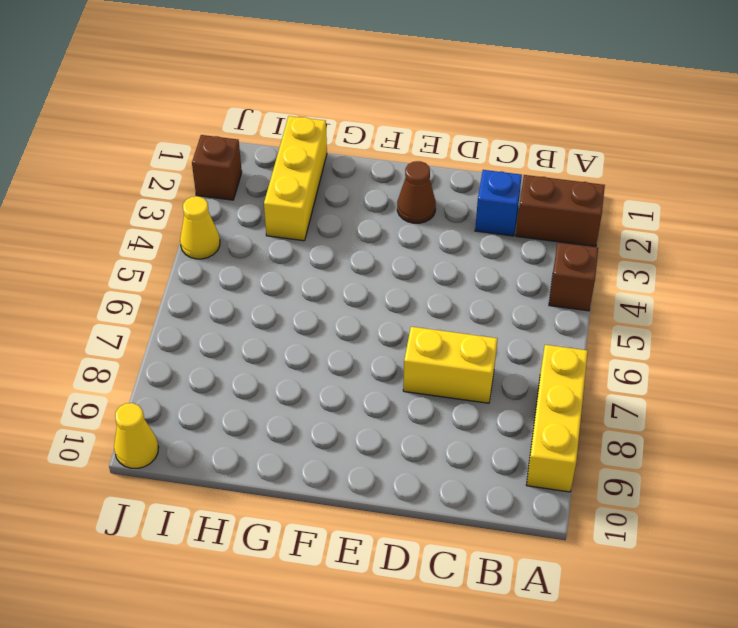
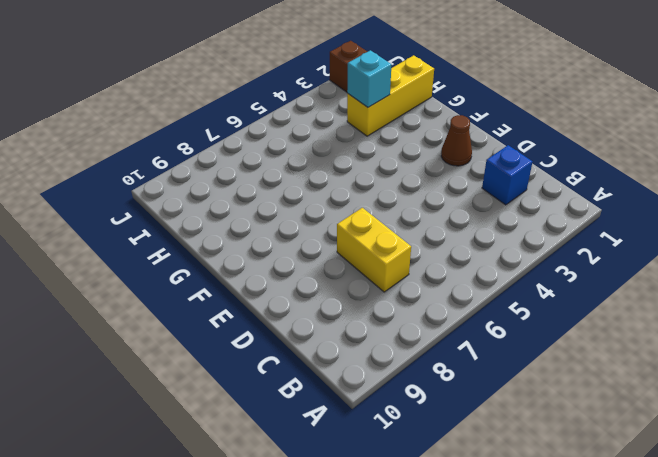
cyan brick H3 level 2 -> none
none -> brown brick A2:B2 level 1
none -> brown brick A4 level 1

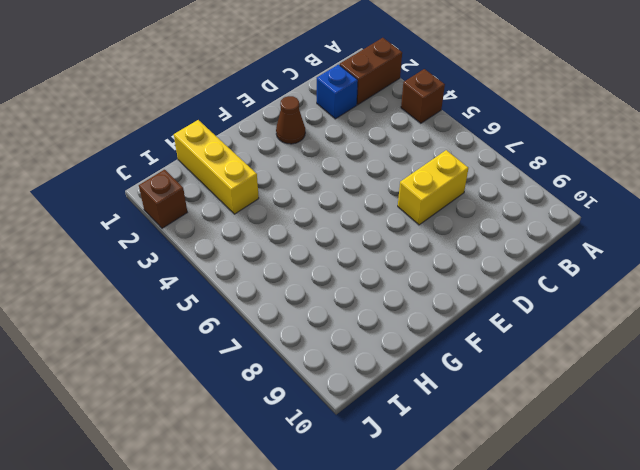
none -> yellow brick A7:A9 level 1
none -> yellow cone J4 level 1

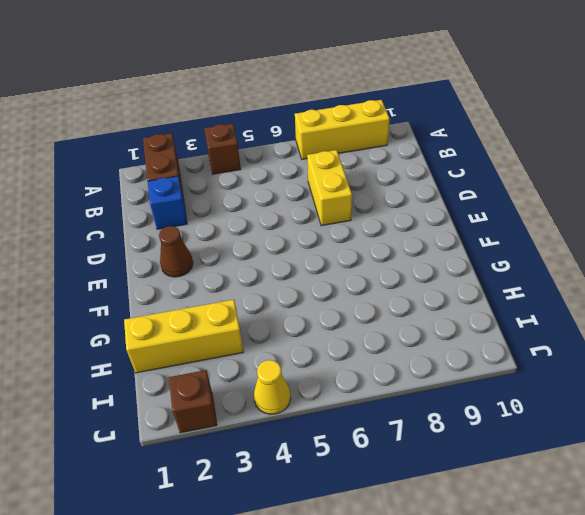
none -> yellow cone J10 level 1

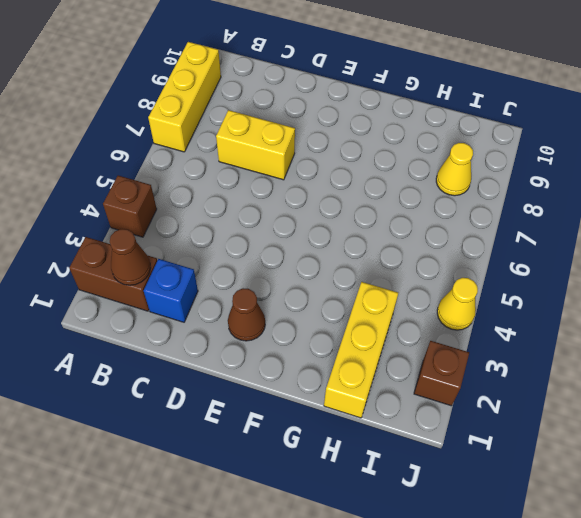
brown cone B2 level 2 -> none
yellow cone I8 level 1 -> yellow cone J10 level 1

